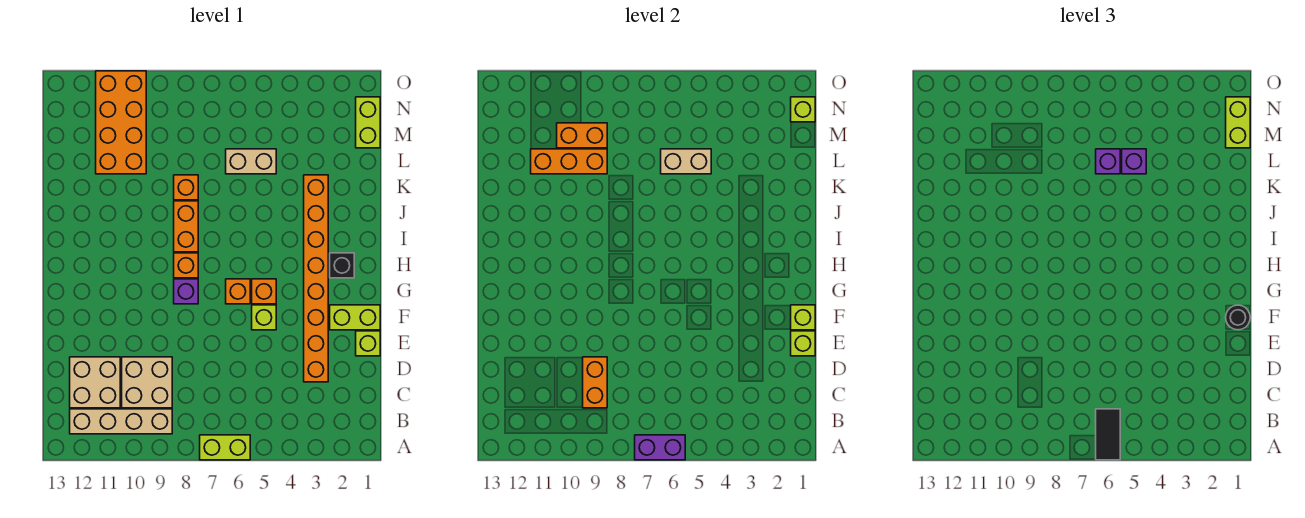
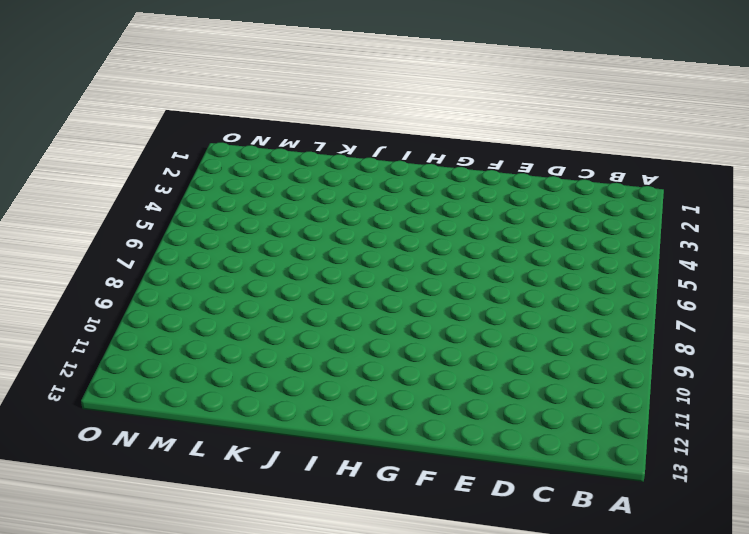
none -> lime brick A6:A7 level 1
none -> tan brick B9:B12 level 1
none -> tan brick C9:D10 level 1
none -> tan brick C11:D12 level 1

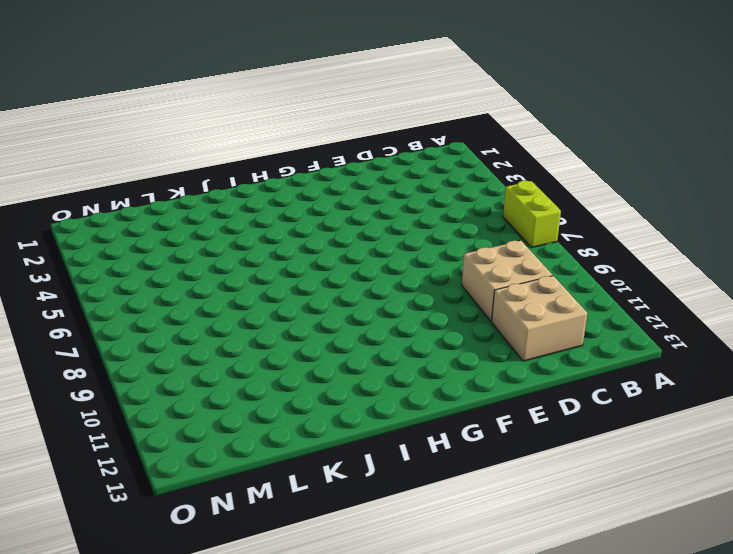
none -> tan brick B9:B12 level 1
none -> orange brick D3:K3 level 1
none -> lime brick E1 level 1
none -> lime brick F1:F2 level 1

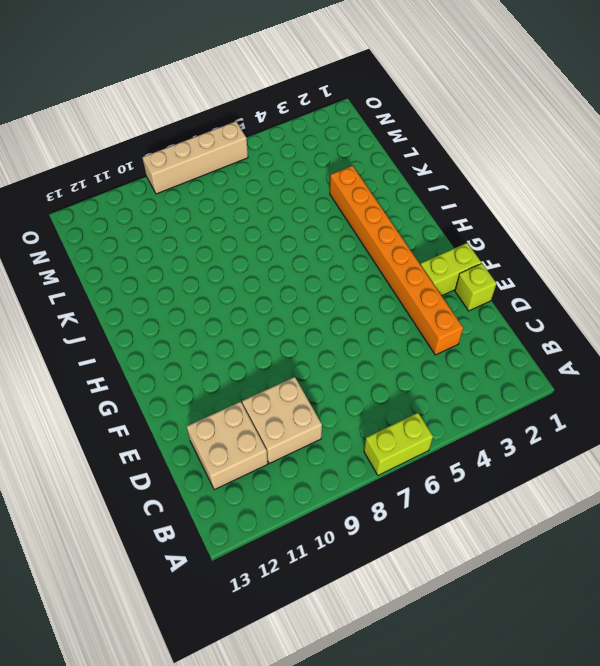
tan brick O6:O9 level 1 -> tan brick B9:B12 level 1
none -> lime brick F5 level 1
none -> orange brick G5 level 1
none -> orange brick G6 level 1
none -> purple brick G8 level 1

